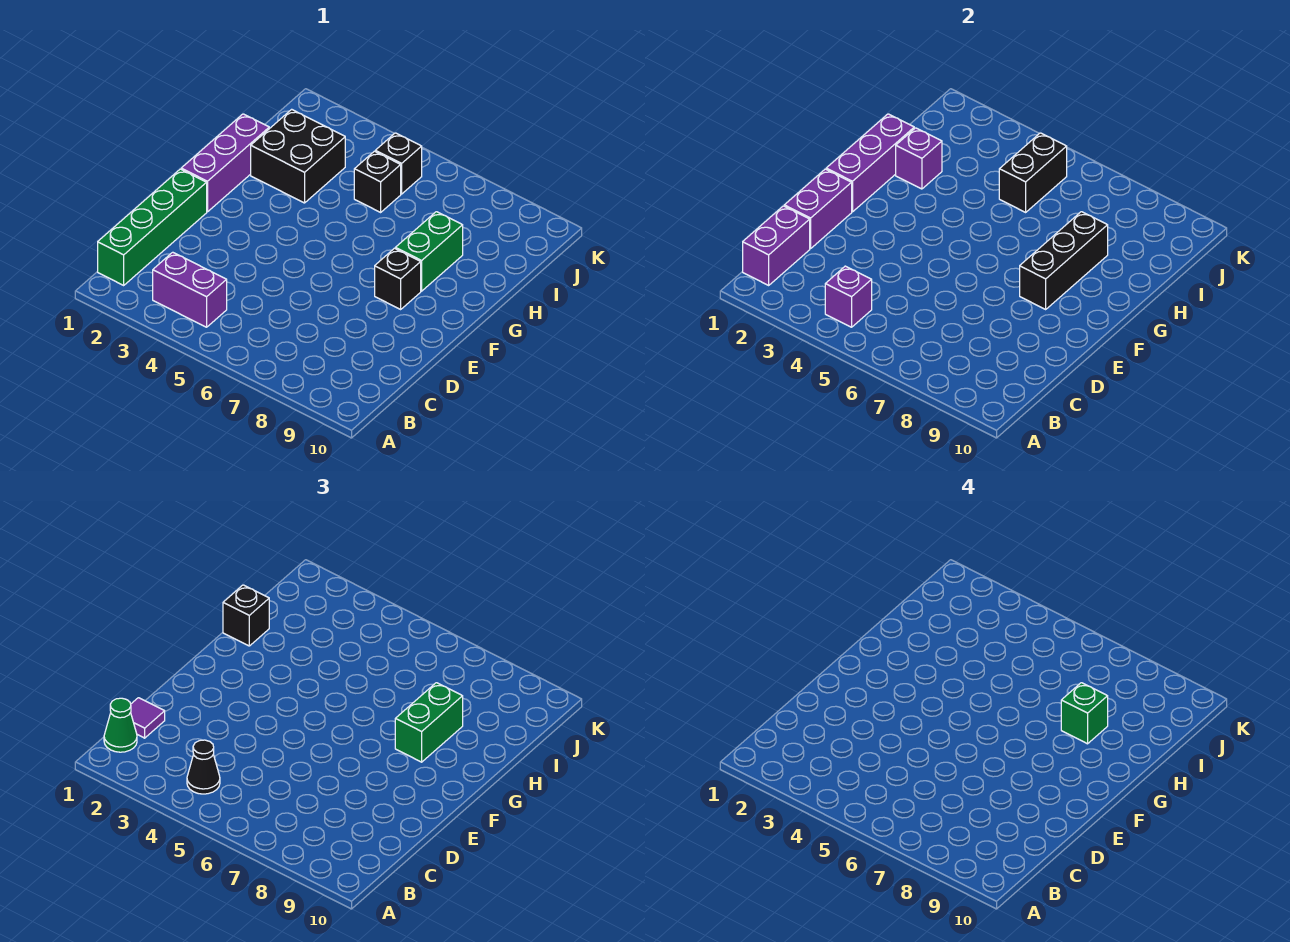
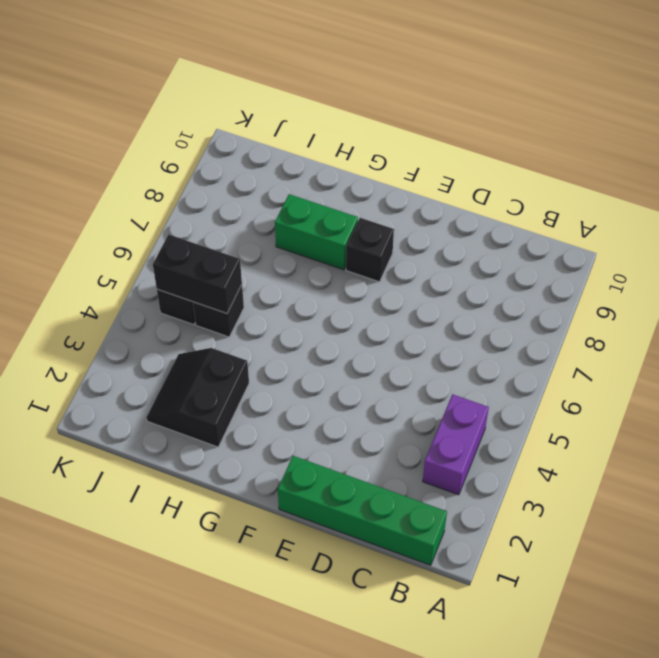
black slope H2:I3 level 1 top H -> black brick H2:I3 level 1
none -> purple brick F1:H1 level 1
none -> purple brick B1:C1 level 2
none -> purple brick B4 level 2

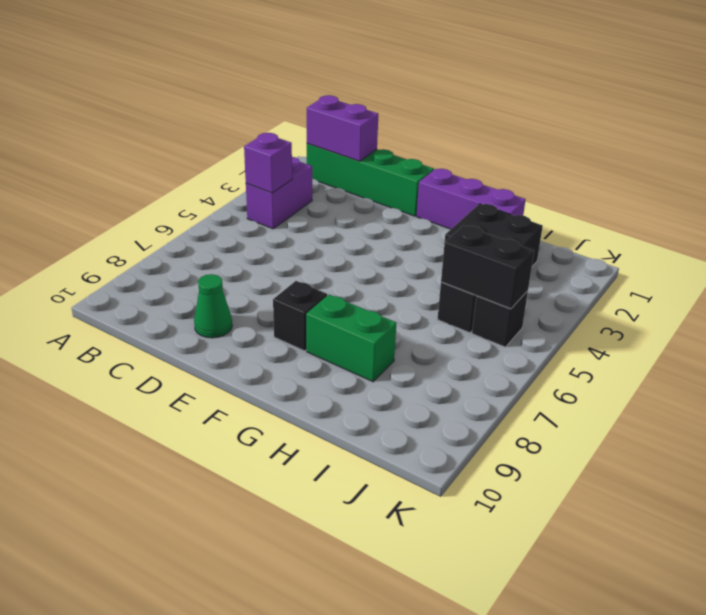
green cone D9 level 1 -> green cone B1 level 3
none -> purple brick D1:E1 level 2
none -> purple brick F1:H1 level 2
none -> black brick F8:H8 level 2

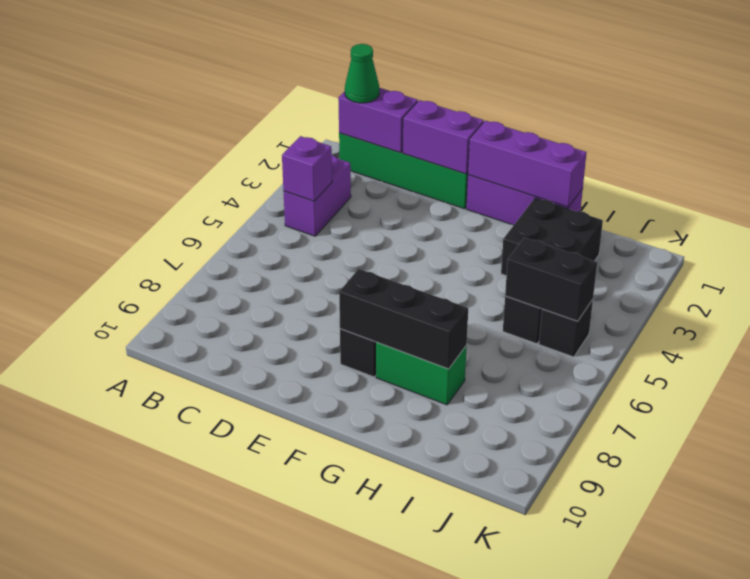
none -> purple brick H2 level 2
none -> black cone B4 level 3
none -> purple tile C1 level 3

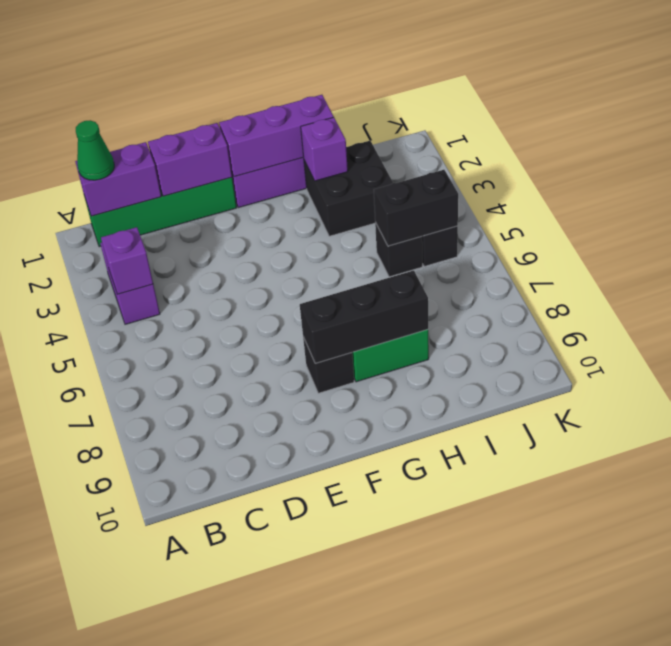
none -> black cone B4 level 3
none -> purple tile C1 level 3
none -> green brick G8:H8 level 3

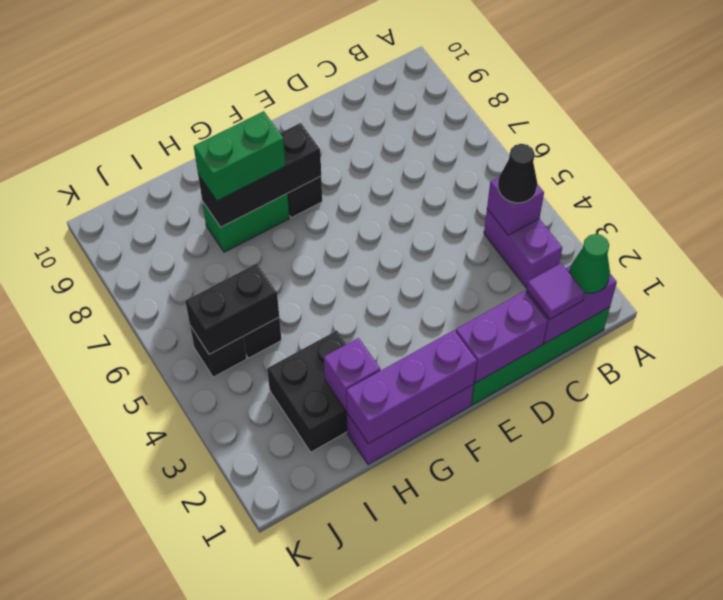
none -> black brick H1 level 3
none -> green brick H8 level 4

